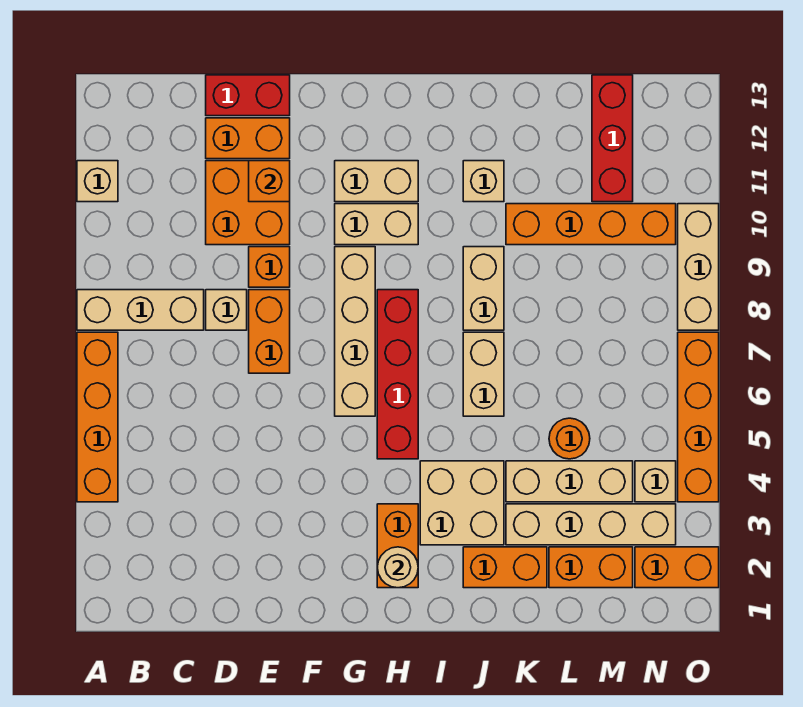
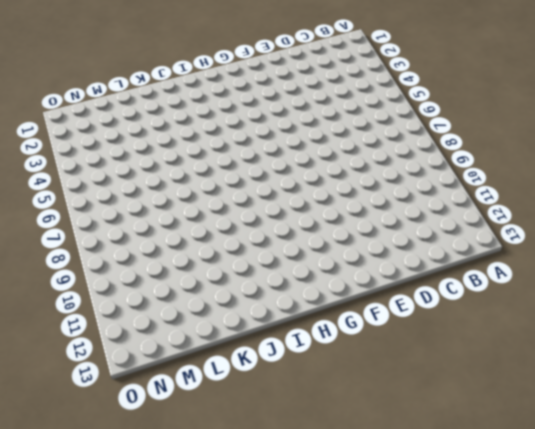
none -> orange brick A4:A7 level 1
none -> tan brick A8:C8 level 1
none -> tan brick A11 level 1
none -> tan brick D8 level 1

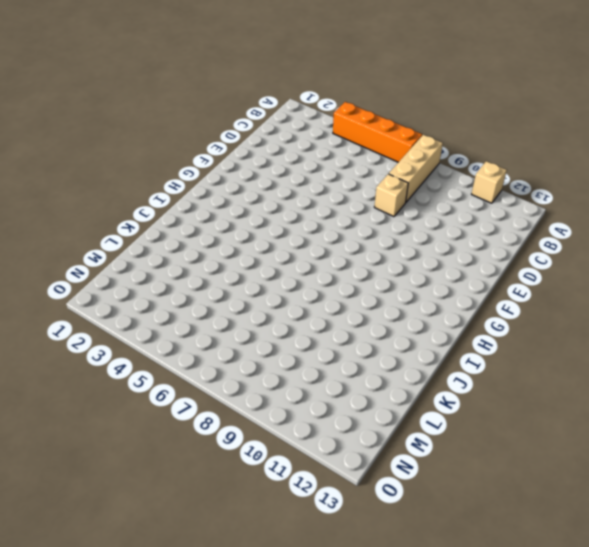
none -> orange brick D10:E11 level 1
none -> orange brick D12:E12 level 1
none -> red brick D13:E13 level 1
none -> orange brick E7:E8 level 1

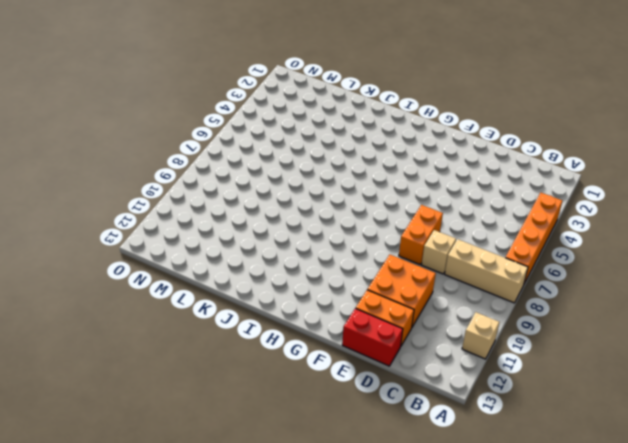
none -> orange brick E9 level 1
none -> tan brick G6:G9 level 1
none -> tan brick G10:H10 level 1
none -> tan brick G11:H11 level 1

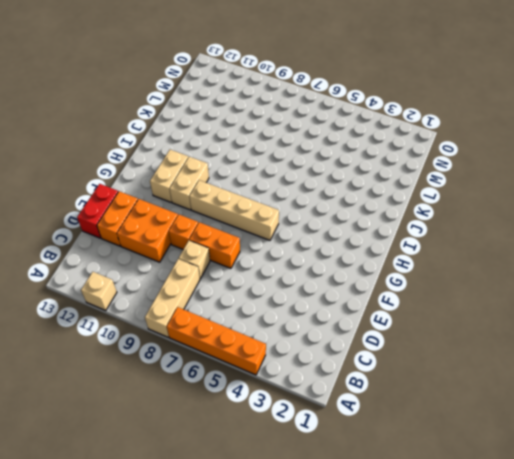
none -> orange brick H2:H3 level 1
none -> red brick H5:H8 level 1
none -> tan brick I3:J4 level 1
none -> orange brick J2:K2 level 1

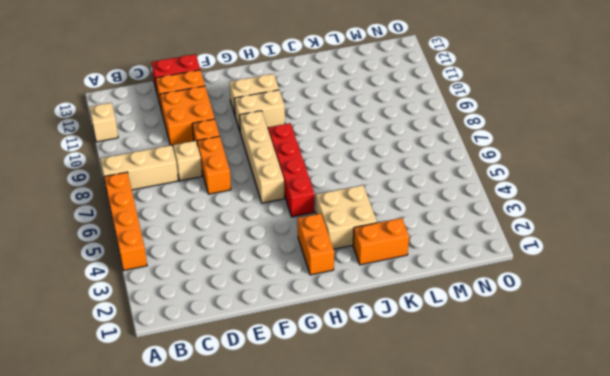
none -> tan brick J6:J7 level 1
none -> tan brick J8:J9 level 1
none -> tan brick J11 level 1
none -> tan brick K3:N3 level 1

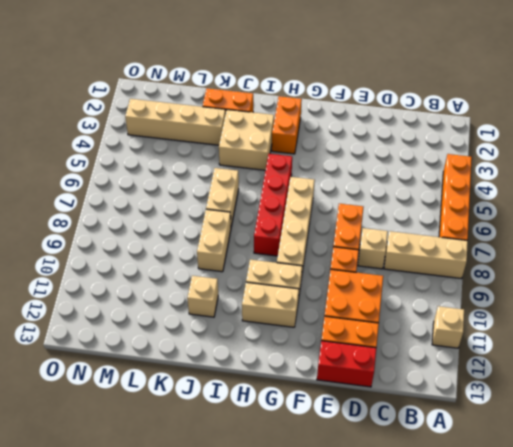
none -> tan brick K4:M4 level 1
none -> orange brick K10:N10 level 1
none -> orange brick L2:M2 level 1
none -> orange round brick L5 level 1

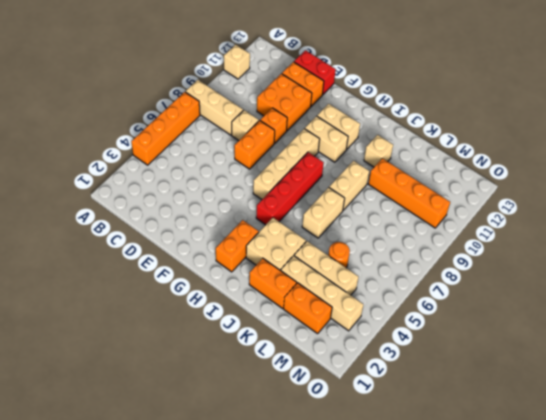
none -> red brick M11:M13 level 1
none -> orange brick N2:O2 level 1
none -> tan brick N4 level 1
none -> orange brick O4:O7 level 1

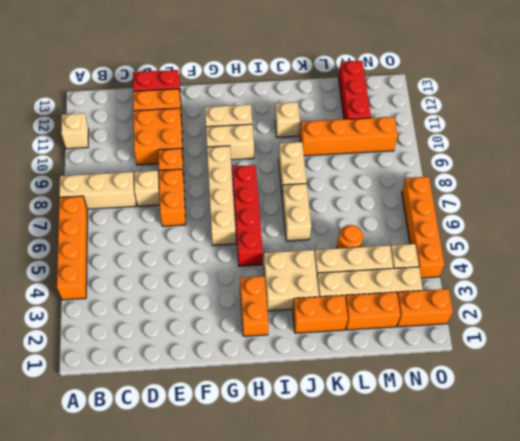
none -> tan brick O8:O10 level 1
none -> orange brick E11 level 2
none -> tan round brick H2 level 2

